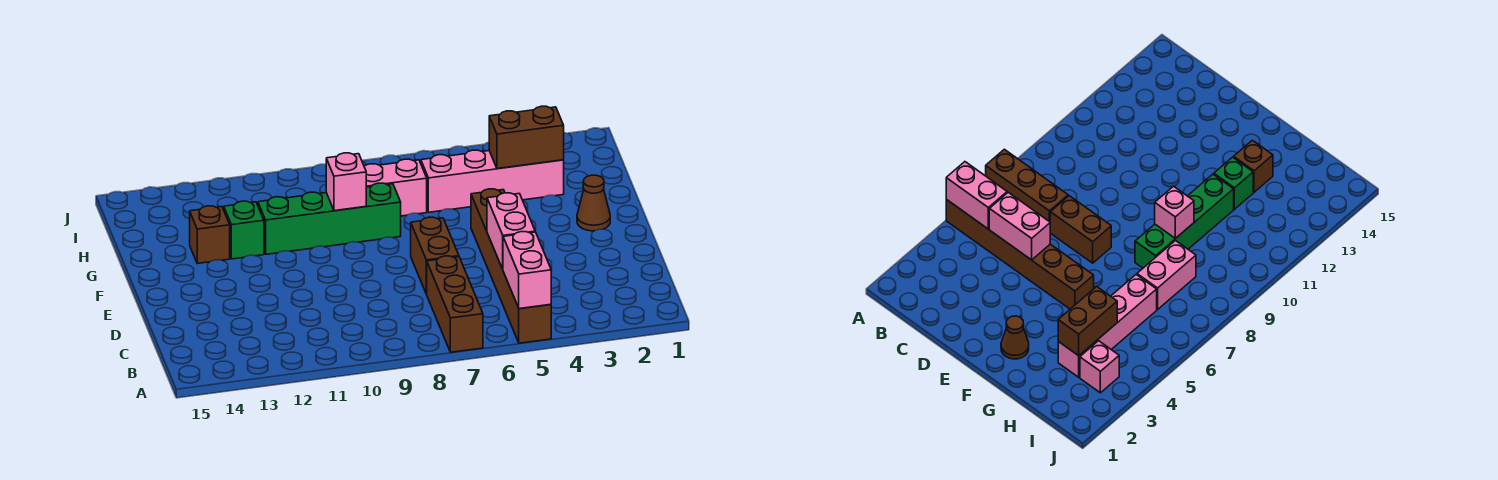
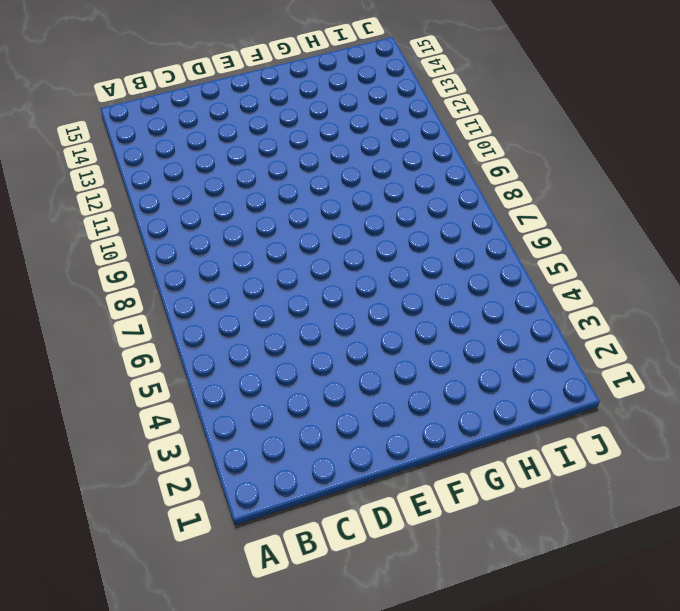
none -> brown brick A5:F5 level 1
none -> brown brick A7:C7 level 1
none -> brown brick D7:E7 level 1

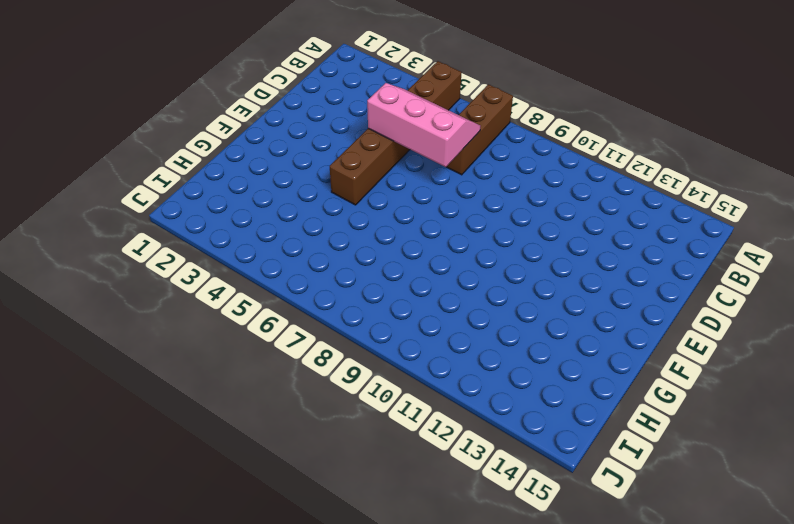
pink slope C5:D7 level 2 top D -> pink brick C5:D5 level 2
none -> brown brick D7:E7 level 1
none -> brown cone F2 level 1
none -> green brick G8:G11 level 1

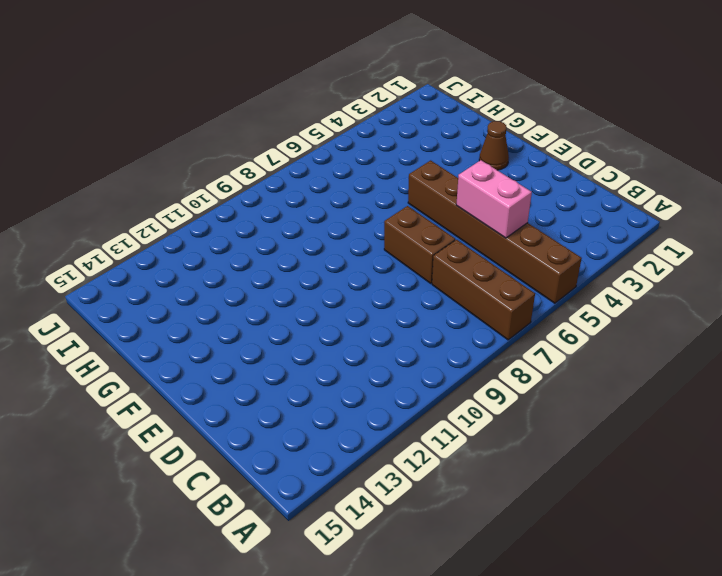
none -> green brick G8:G11 level 1
none -> green brick G12 level 1
none -> brown brick G13 level 1

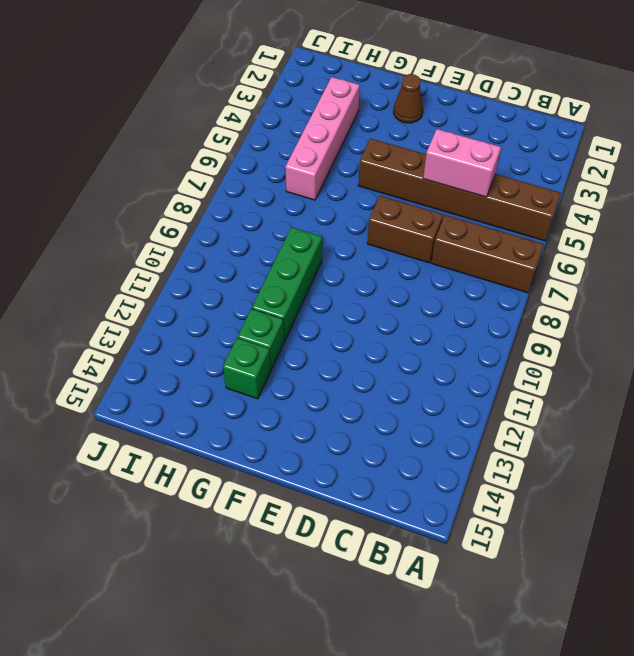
green brick G9:G11 level 1 -> green brick G8:G11 level 1
green brick G13 level 1 -> brown brick G13 level 1
none -> pink brick H7:H8 level 1
none -> pink brick I3 level 1
none -> pink brick A5:B5 level 2

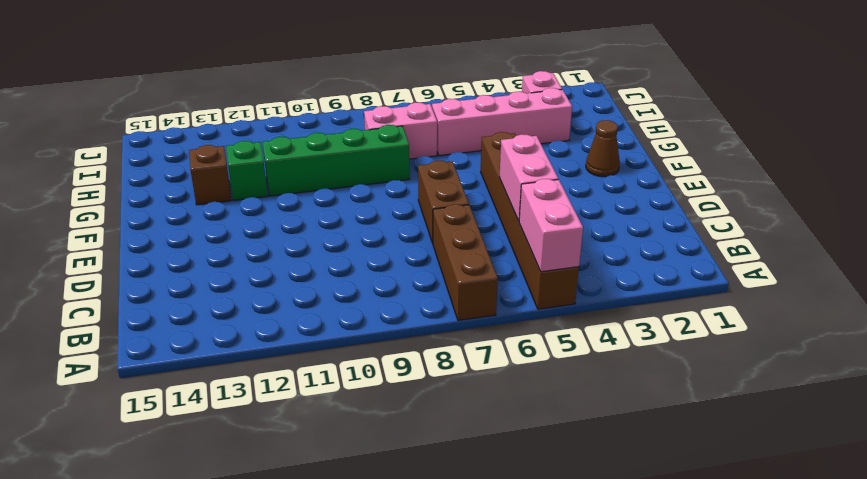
none -> pink brick G9 level 2
none -> brown brick H3:H4 level 2

